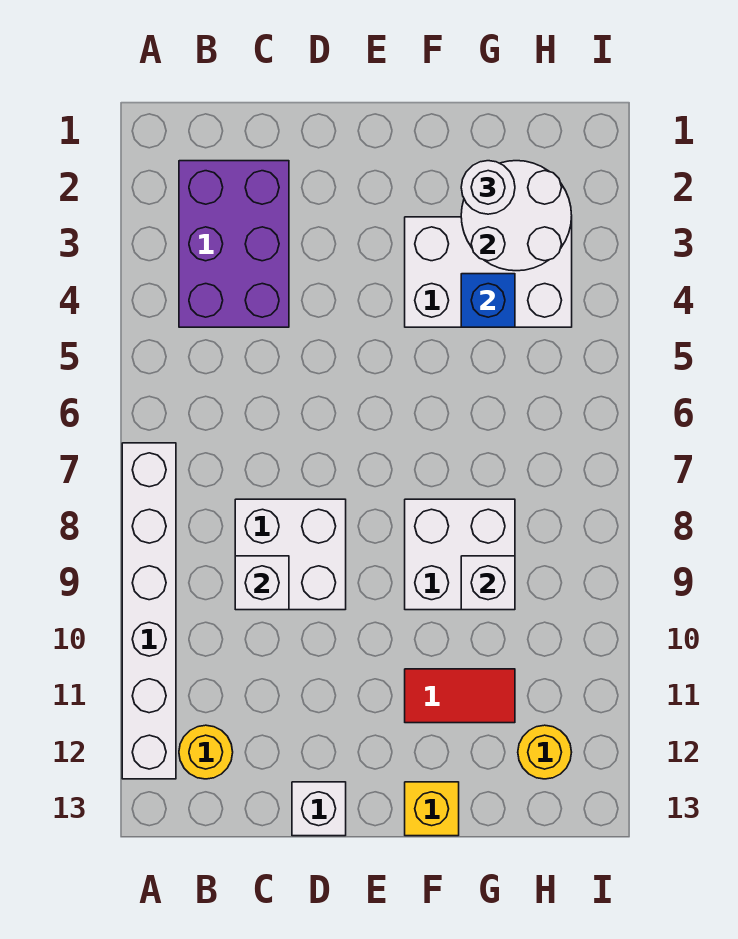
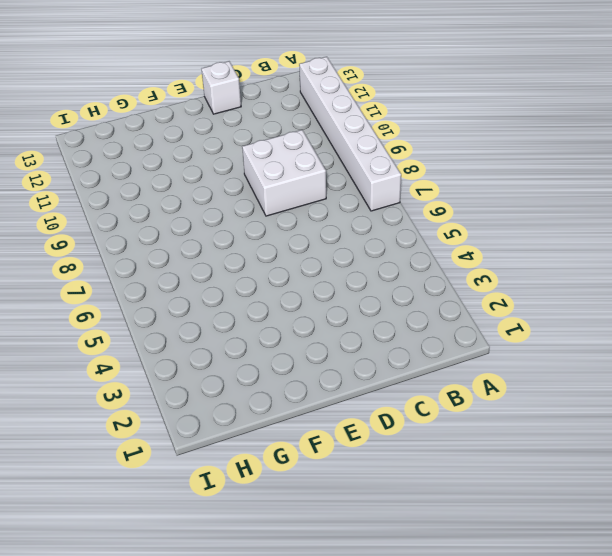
none -> purple brick B2:C4 level 1
none -> yellow round brick B12 level 1
none -> white brick F3:H4 level 1

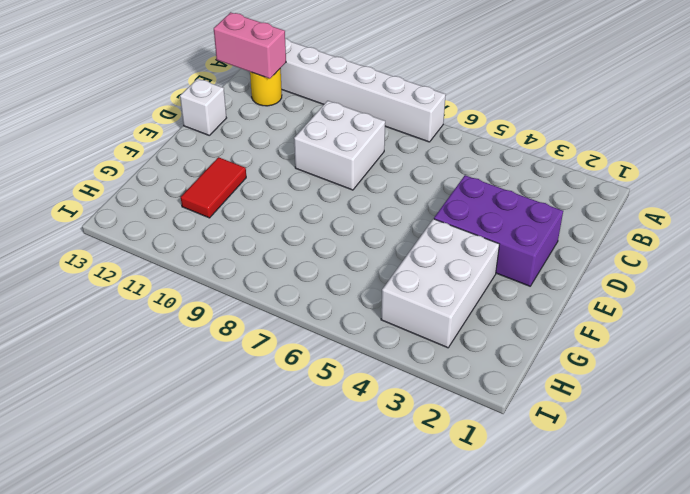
pink brick B12:B13 level 2 -> none
purple brick D2:E4 level 1 -> purple brick B2:C4 level 1
none -> white brick F8:G9 level 1
none -> yellow brick F13 level 1
none -> yellow round brick H12 level 1

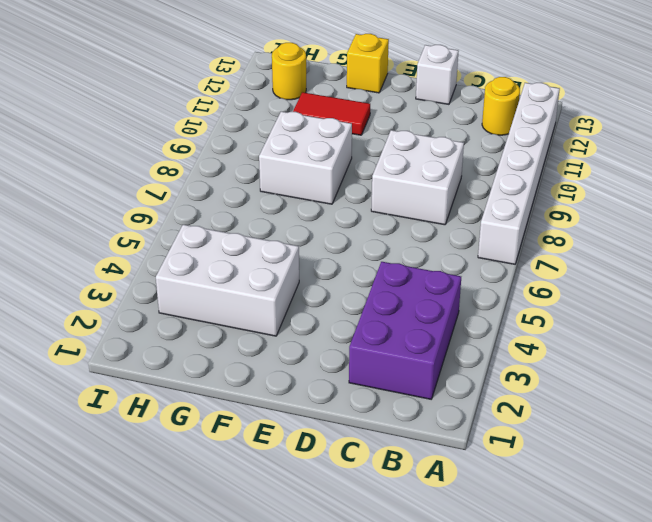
none -> white brick C9 level 2
none -> white round brick G2:H3 level 2
none -> blue brick G4 level 2

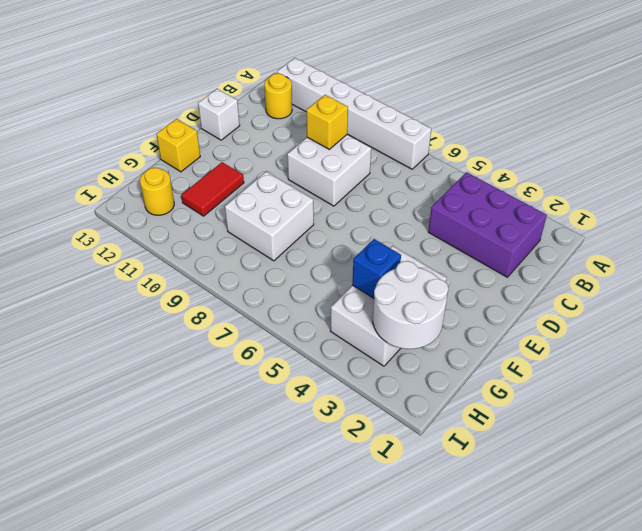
yellow brick C9 level 2 -> white brick C9 level 2
none -> white brick G9 level 2
none -> white round brick G2 level 3

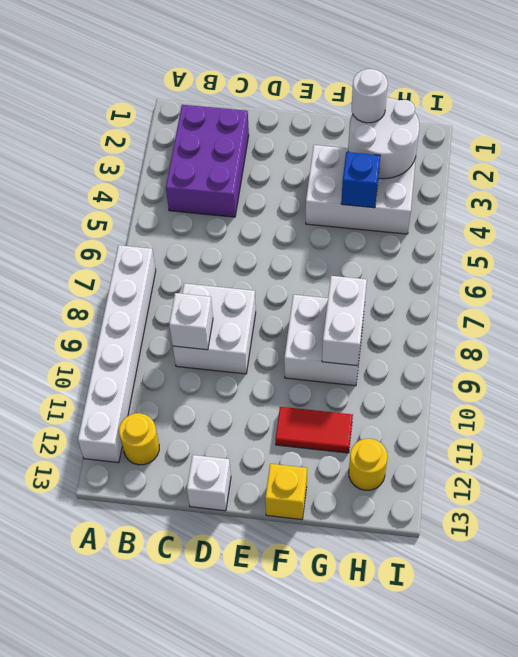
white brick G8:G9 level 2 -> white brick G9 level 2

